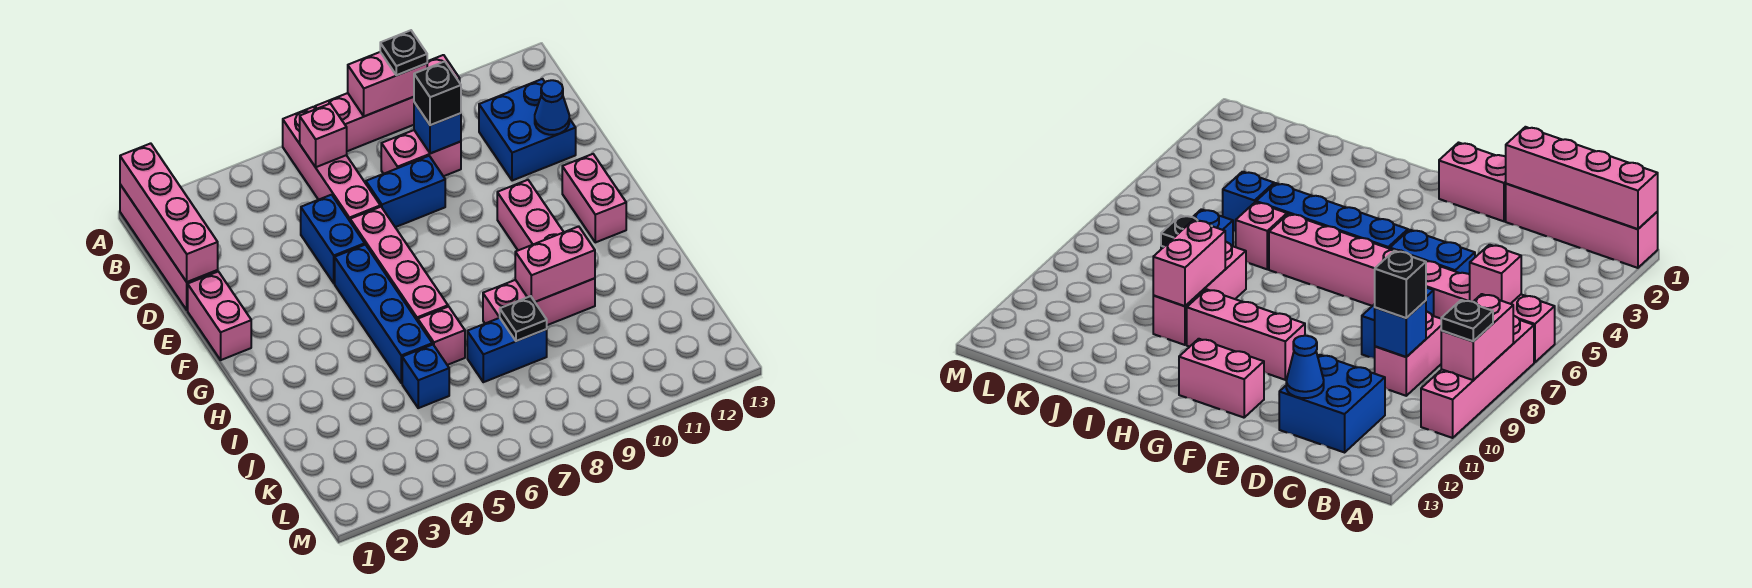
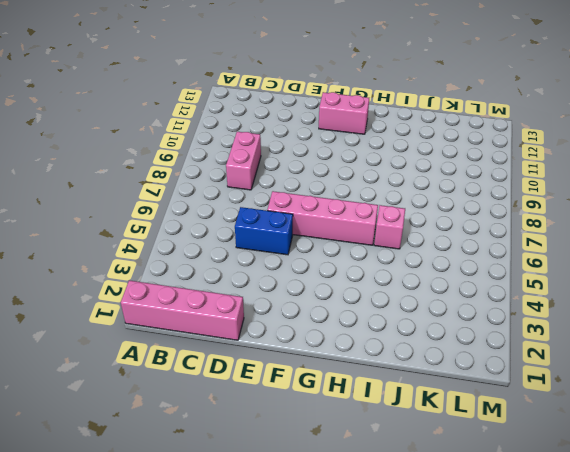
none -> pink brick A6:D6 level 1
none -> pink brick A7:A10 level 1
none -> blue brick C11:D12 level 1

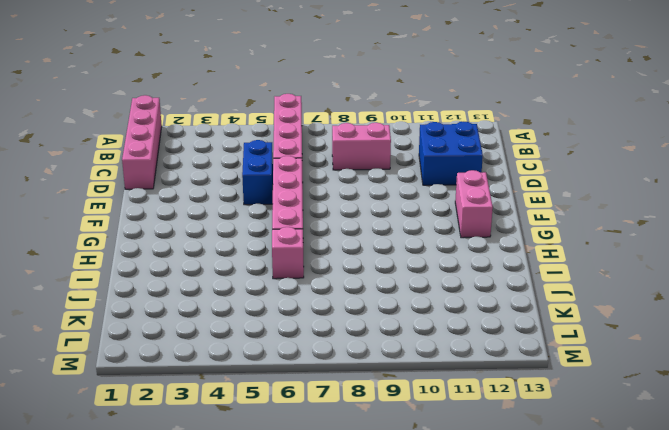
none -> pink brick A7:A10 level 1
none -> blue brick D7:D8 level 1
none -> pink brick E1:F1 level 1

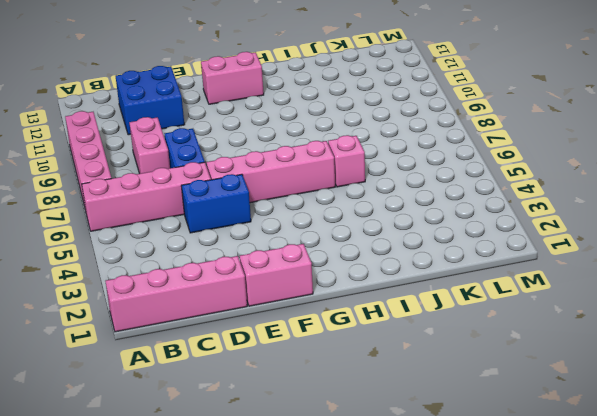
none -> blue brick F5:I5 level 1
none -> pink brick F10:H10 level 1
none -> pink brick I8:I10 level 1

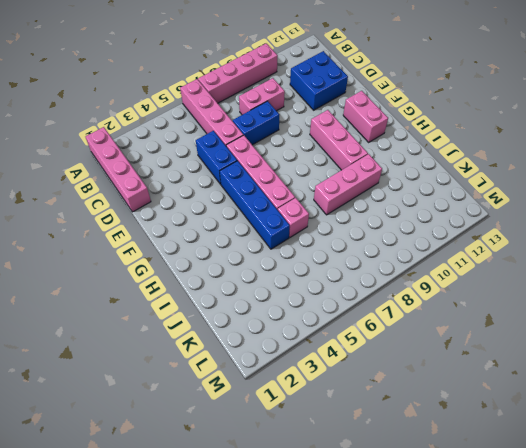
none -> pink brick E1:F1 level 1
none -> blue brick J5 level 1
none -> blue brick J7:J8 level 1

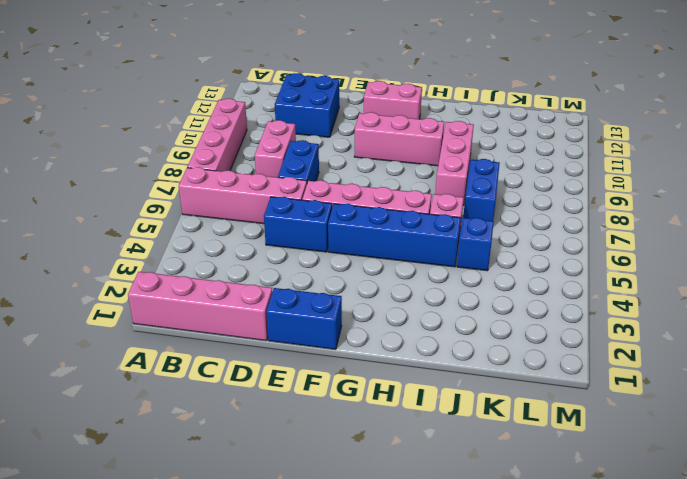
blue brick E1:F1 level 1 -> pink brick E1:F1 level 1
none -> pink brick A1:D1 level 2
none -> pink brick A8:A9 level 2
none -> pink brick B6 level 2

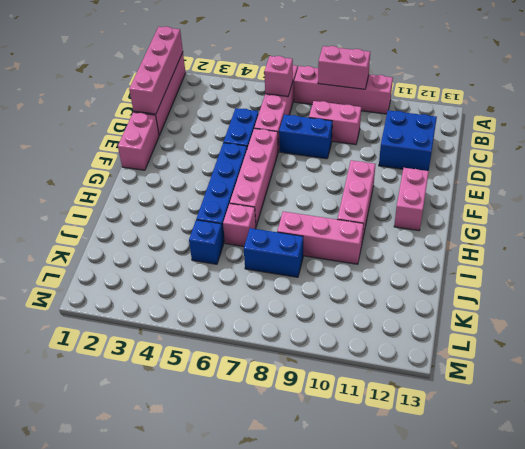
none -> blue brick C9 level 2
none -> blue cone D12 level 2
none -> pink brick I9:I10 level 2

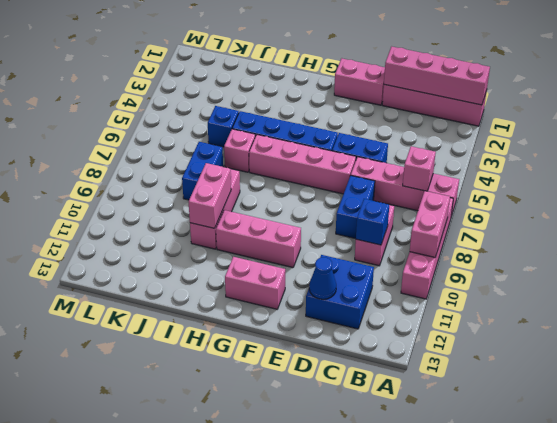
none -> black plate J8 level 2
none -> black plate A9 level 3
none -> black brick C9 level 3

